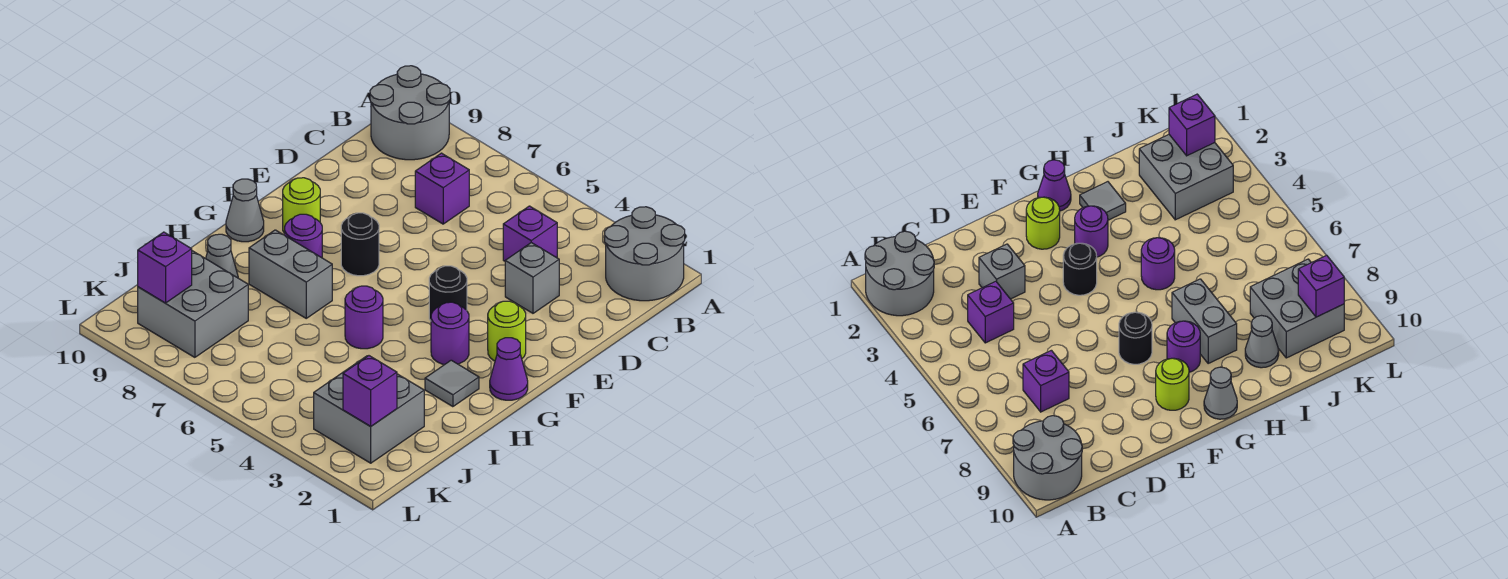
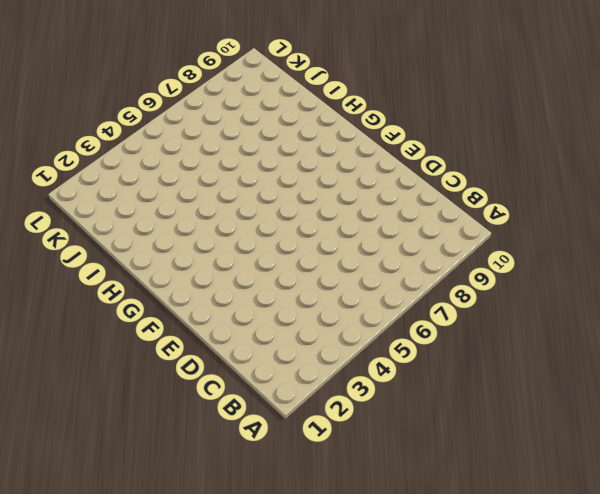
none -> grey round brick A1:B2 level 1
none -> grey round brick A9:B10 level 1
none -> purple brick C4 level 1

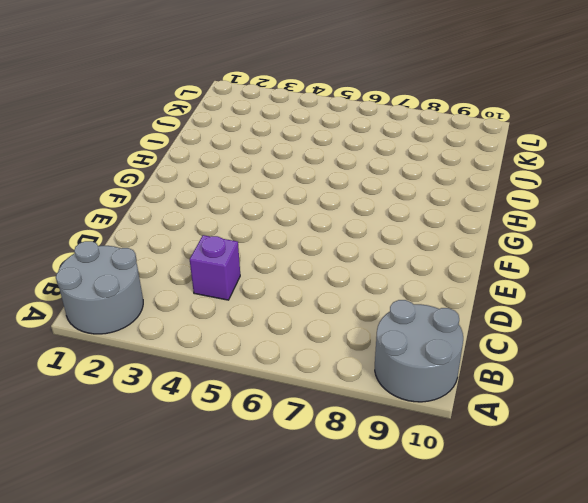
none -> purple brick C7 level 1
none -> grey brick D3 level 1
none -> lime round brick F2 level 1

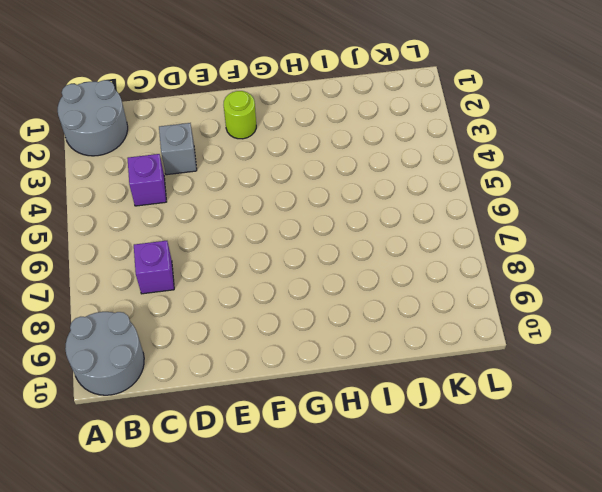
none -> black round brick F4 level 1
none -> black round brick F7 level 1
none -> lime round brick F9 level 1

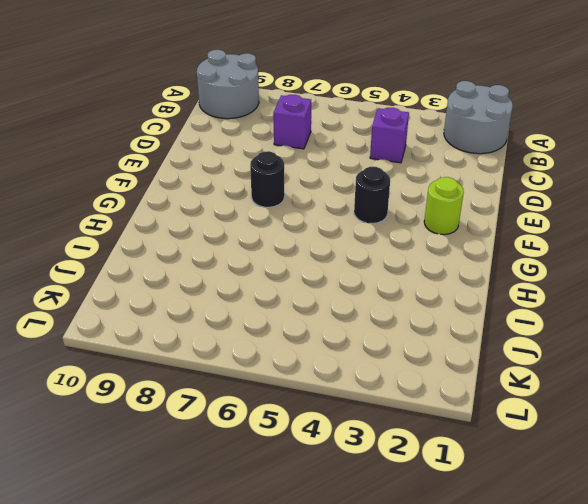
none -> grey brick D3 level 1
none -> lime round brick F9 level 1
none -> purple cone G1 level 1

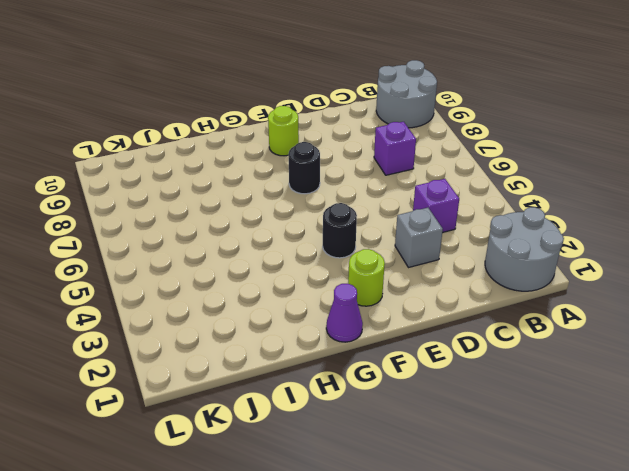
none -> purple round brick G3 level 1
none -> purple round brick G8 level 1
none -> grey cone G10 level 1

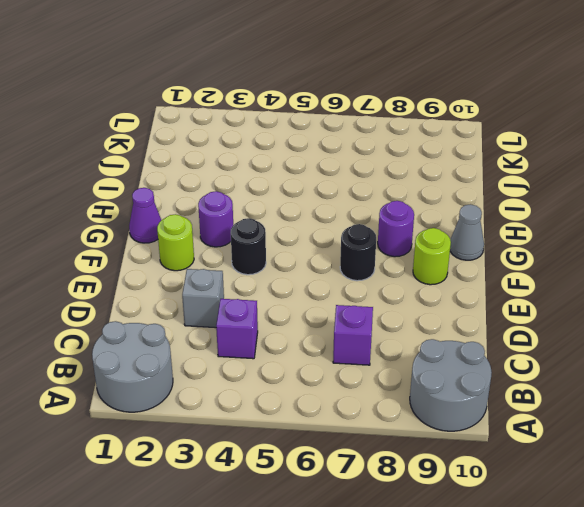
none -> grey tile H2 level 1
none -> purple round brick H5 level 1
none -> grey brick H7:H8 level 1

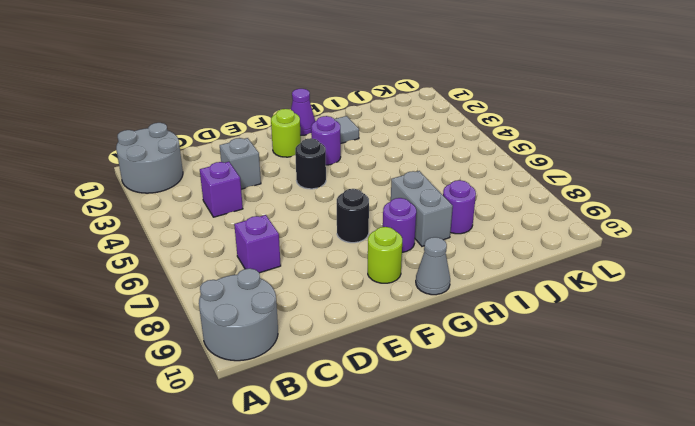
purple round brick I8 level 1 -> purple round brick H5 level 1
none -> grey cone I9 level 1
none -> grey brick J2:K3 level 1
none -> grey brick J8:K9 level 1

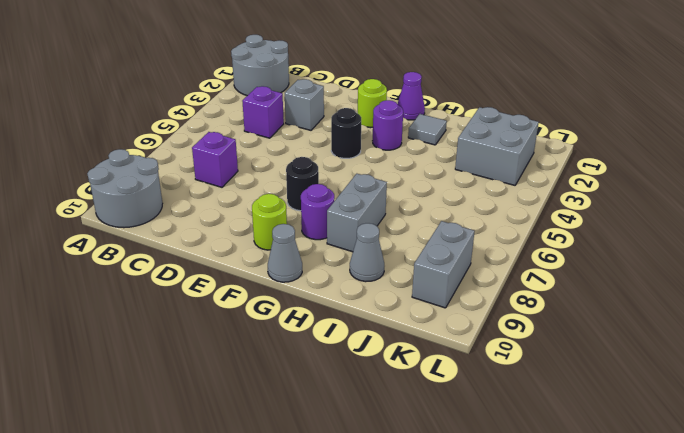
grey brick K8:K9 level 1 -> grey brick J8:K9 level 1
none -> purple round brick H5 level 1
none -> purple brick K2 level 2
none -> purple brick K9 level 2

